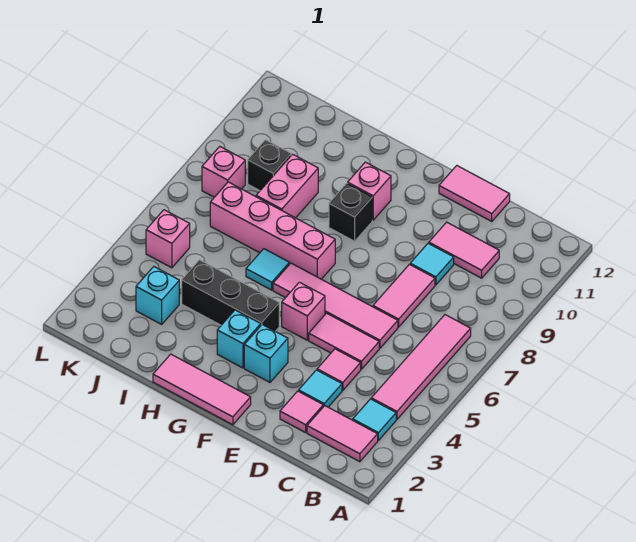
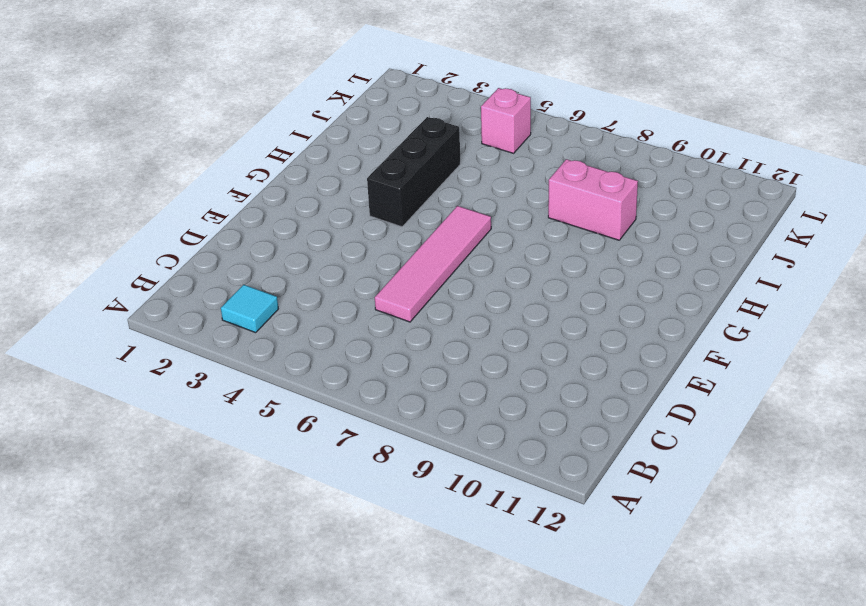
none -> pink tile B2:C2 level 1
none -> pink tile B4:B7 level 1
none -> pink tile C10:D10 level 1

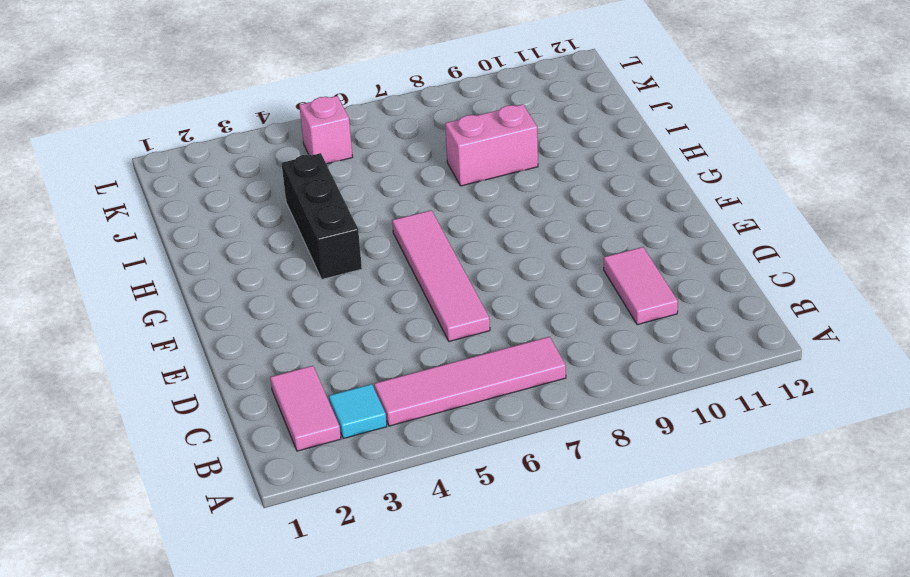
none -> pink tile D2 level 1
none -> cyan tile D3 level 1
none -> pink tile D4 level 1

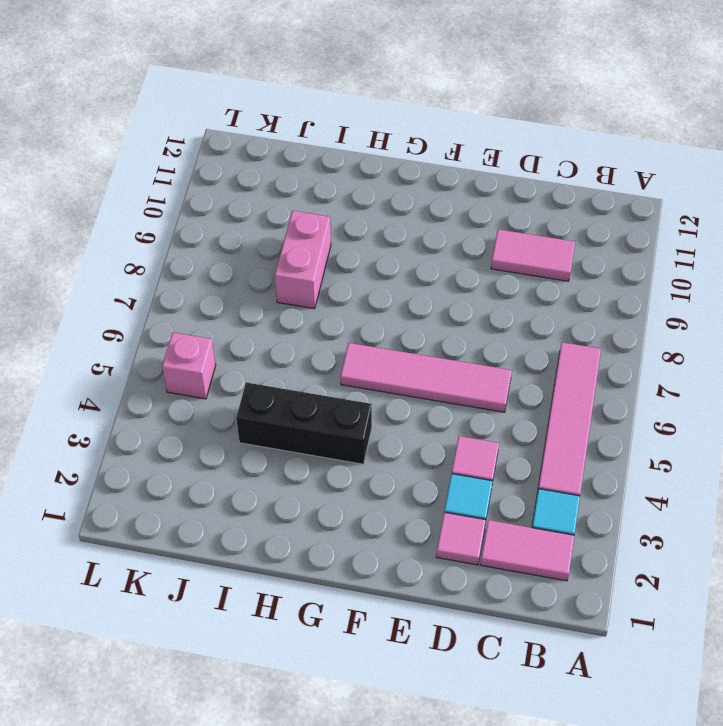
none -> pink tile D5:E5 level 1
none -> pink tile D7:D8 level 1
none -> cyan tile D9 level 1

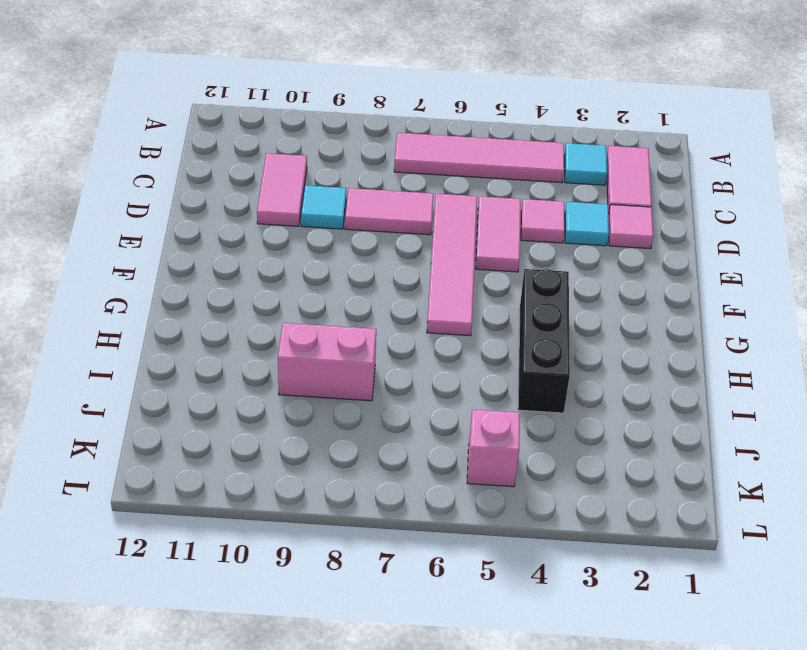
none -> pink tile D12:E12 level 1
none -> pink tile F1:H1 level 1
none -> cyan brick F3 level 1

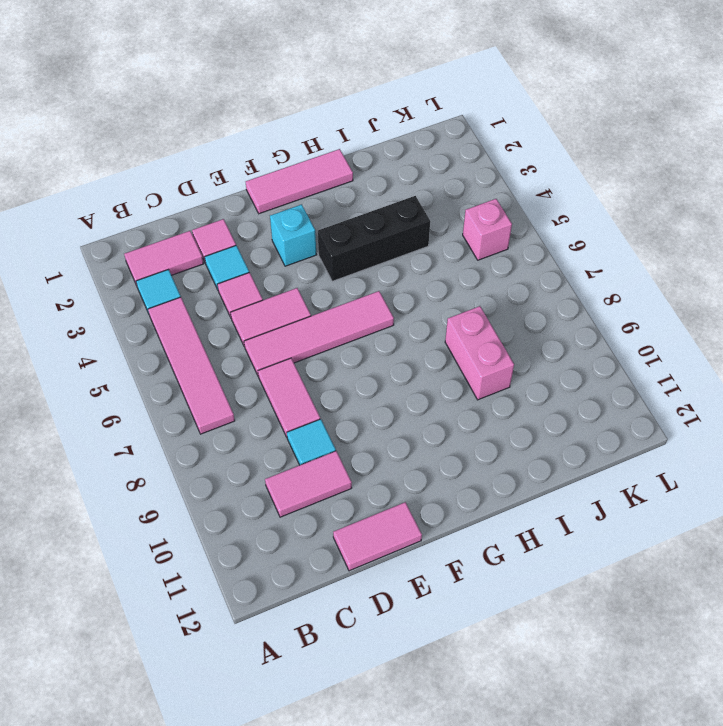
none -> pink brick F5 level 1
none -> cyan brick G3 level 1
none -> pink brick G7:J7 level 1

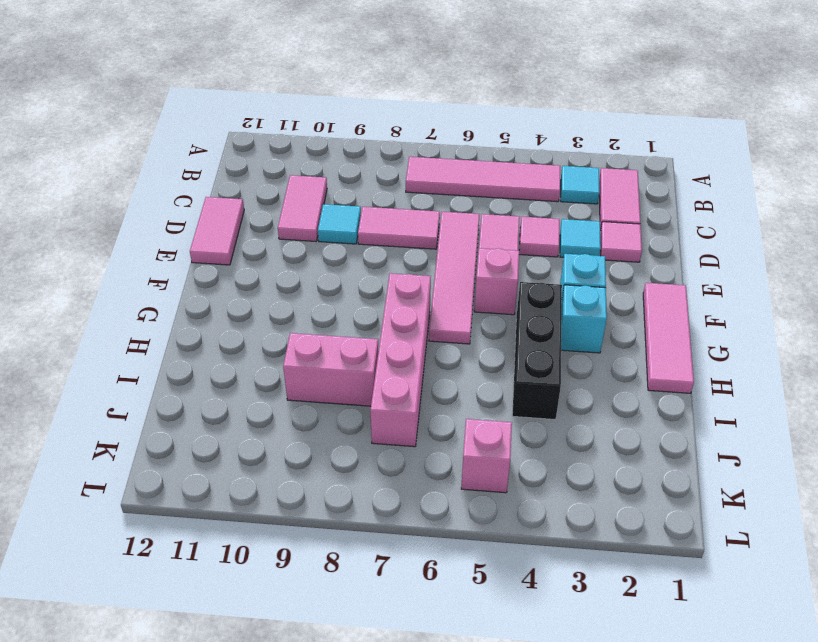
none -> black brick G9 level 1
none -> pink brick G10 level 1
none -> cyan tile H6 level 1

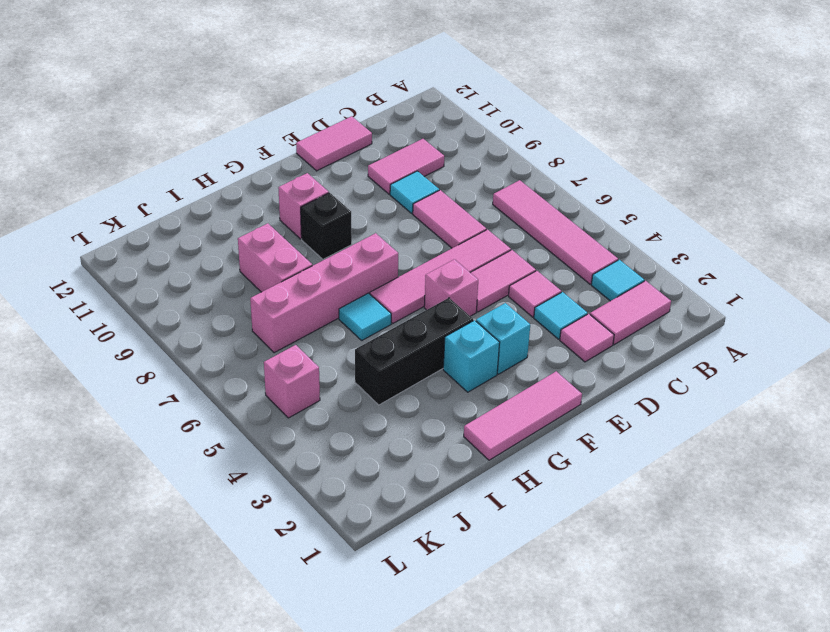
none -> cyan brick J3 level 1
none -> black brick J9 level 1
none -> pink brick K8 level 1

